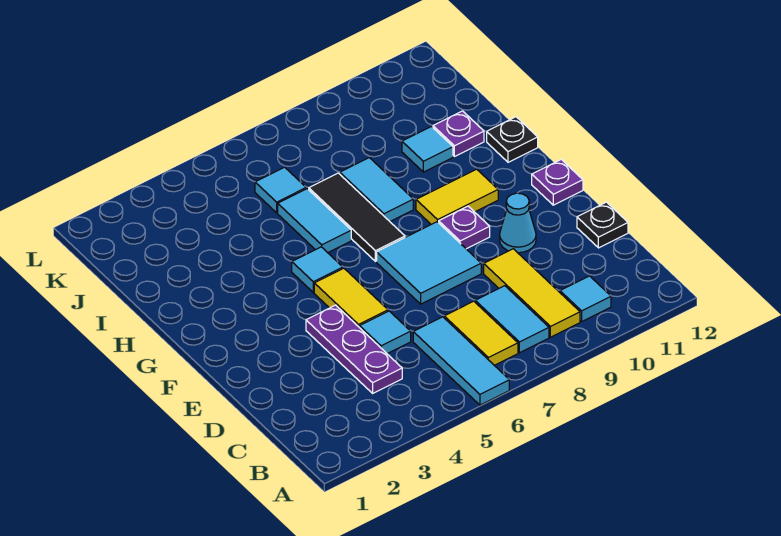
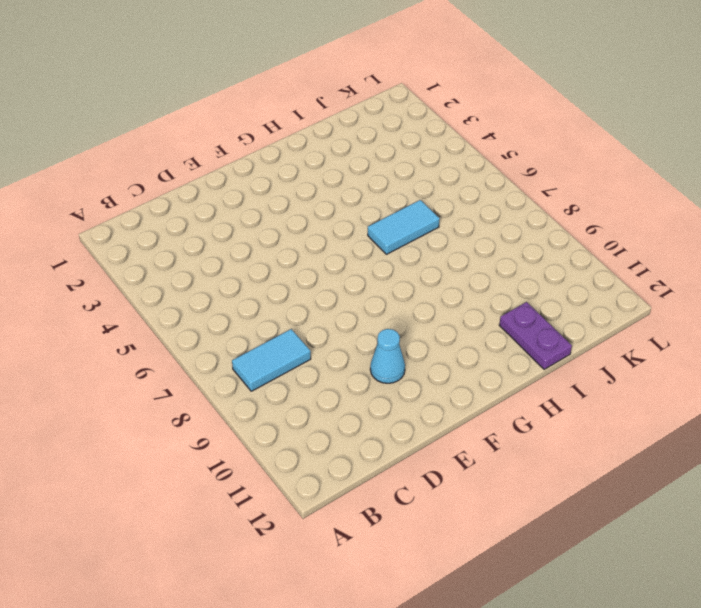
purple plate I11:I12 level 1 -> purple plate I11 level 1
none -> cyan tile A6:C6 level 1
none -> yellow tile B7:C7 level 1
none -> yellow tile B9:D9 level 1

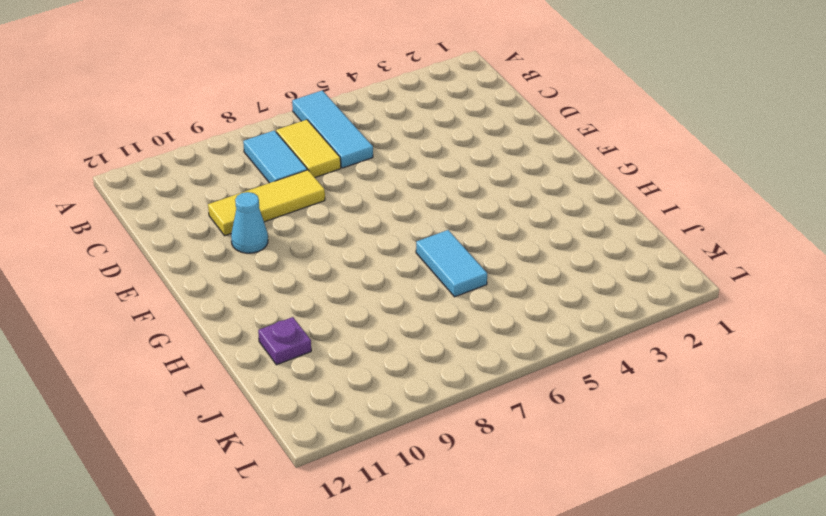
yellow tile D8:D10 level 1 -> yellow tile B9:D9 level 1
none -> cyan tile B10 level 1
none -> purple plate C4:E4 level 1
none -> cyan tile D5 level 1

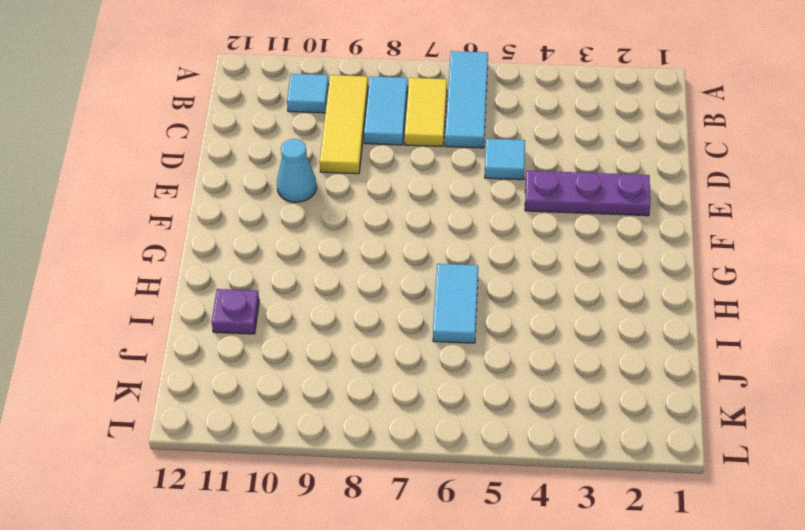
purple plate E2:E4 level 1 -> purple plate C4:E4 level 1
none -> black plate D12 level 1
none -> yellow tile E5:F5 level 1
none -> cyan tile E7:F8 level 1

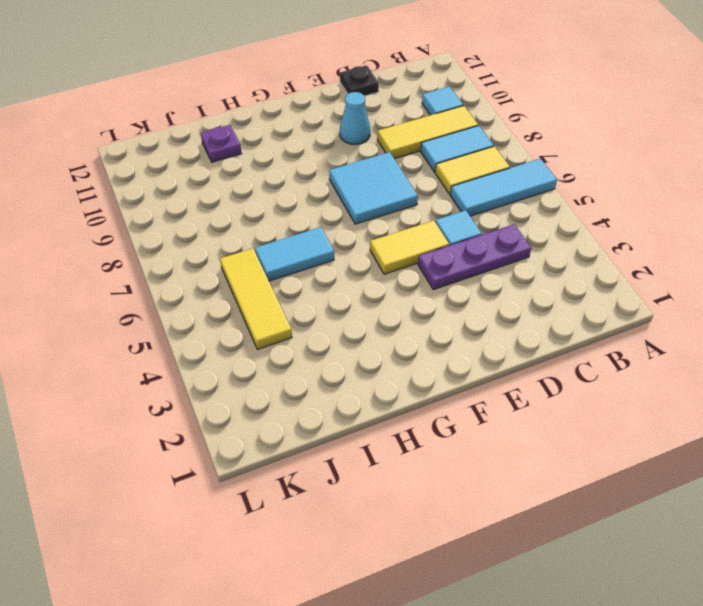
yellow tile J4:J6 level 1 -> cyan tile J6 level 1
none -> purple plate F9 level 1
none -> purple plate F12 level 1
none -> cyan tile G5 level 1

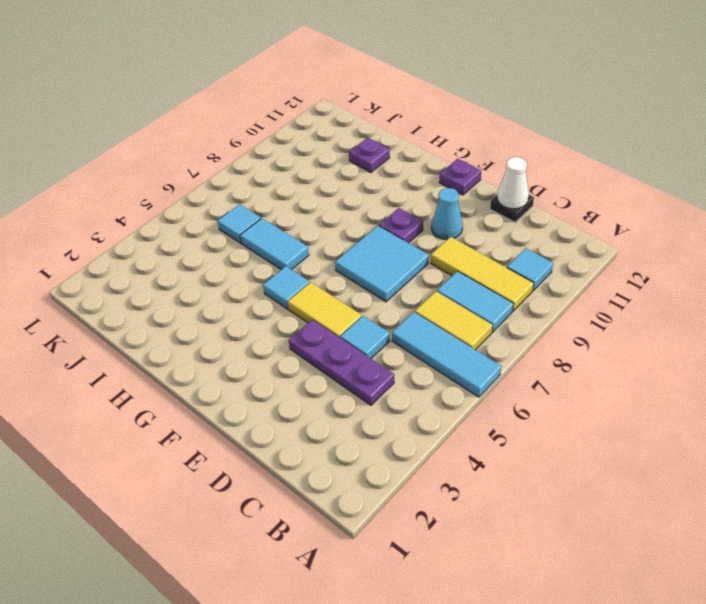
white cone D12 level 2 -> none
none -> black tile G7:I7 level 1
none -> yellow tile G9:G10 level 1
none -> cyan tile H8:I8 level 1

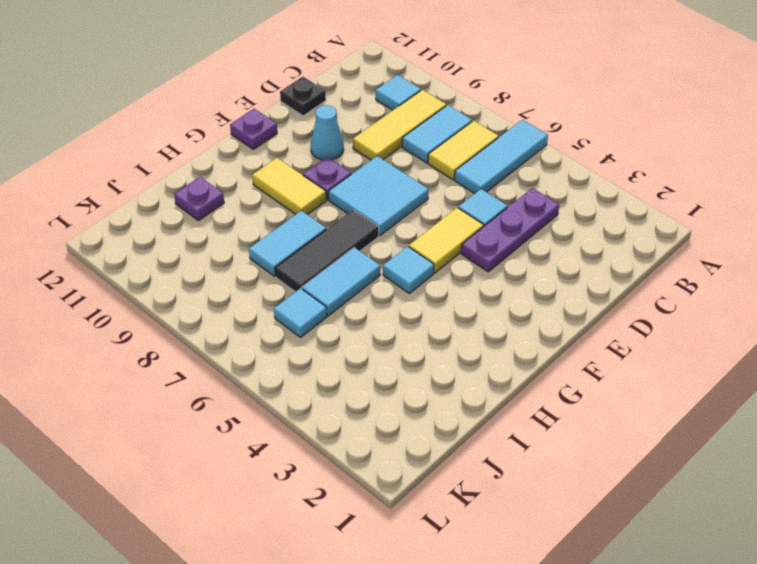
none -> black plate H12 level 1
none -> cyan tile I10 level 1

